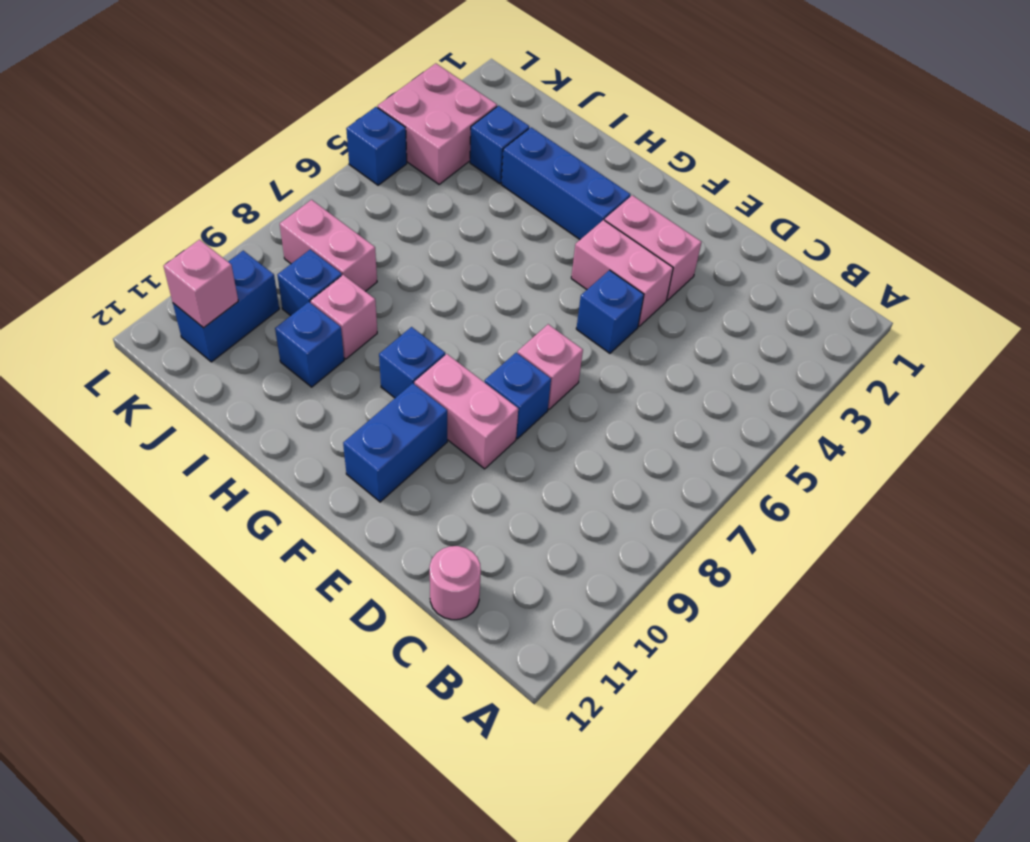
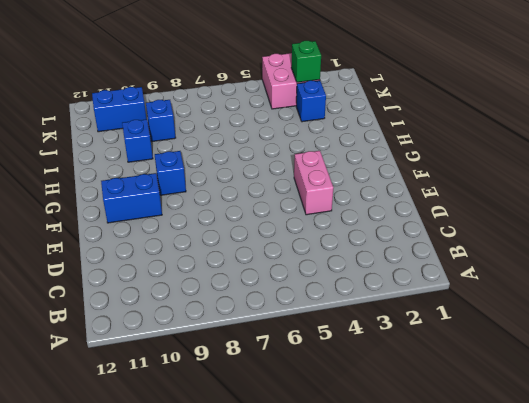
green brick K3 level 2 -> none
none -> pink round brick C12 level 1
none -> pink brick E3:F3 level 1
none -> blue brick E5 level 1

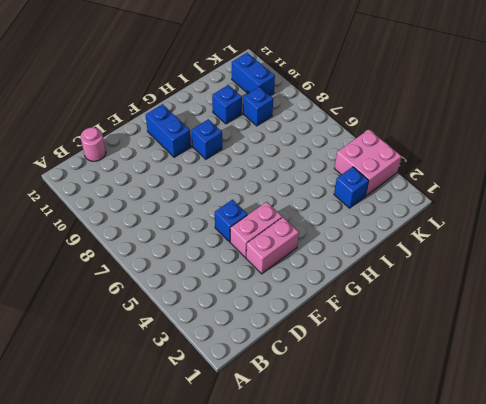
none -> pink brick E7 level 1
none -> blue brick E8 level 1
none -> pink brick E9:F9 level 1

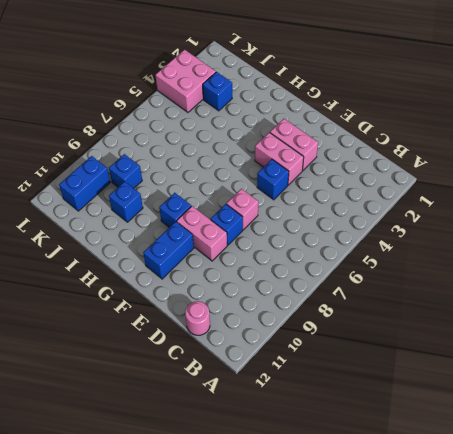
none -> blue brick G3:I3 level 1
none -> pink brick I9 level 1
none -> pink brick J8:K8 level 1

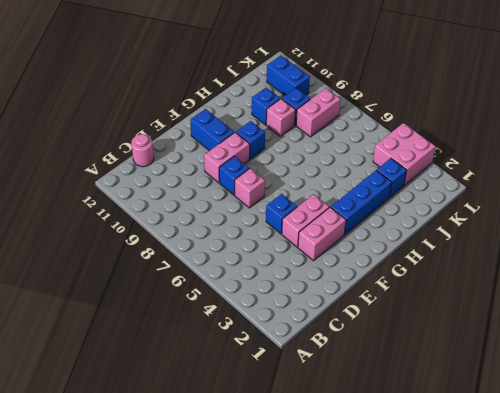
none -> blue brick L5 level 1
none -> pink brick K11 level 2

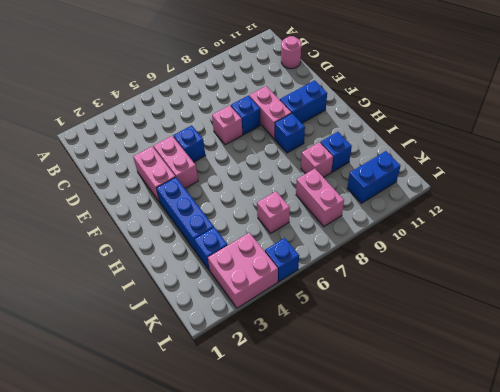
pink brick J6 level 1 -> pink brick K11 level 2
none -> blue brick J9 level 1

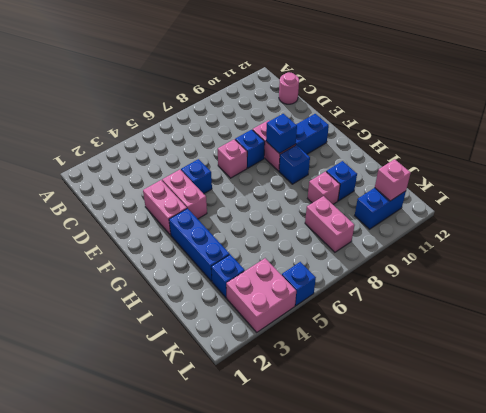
blue brick F9 level 2 -> blue brick J9 level 1

